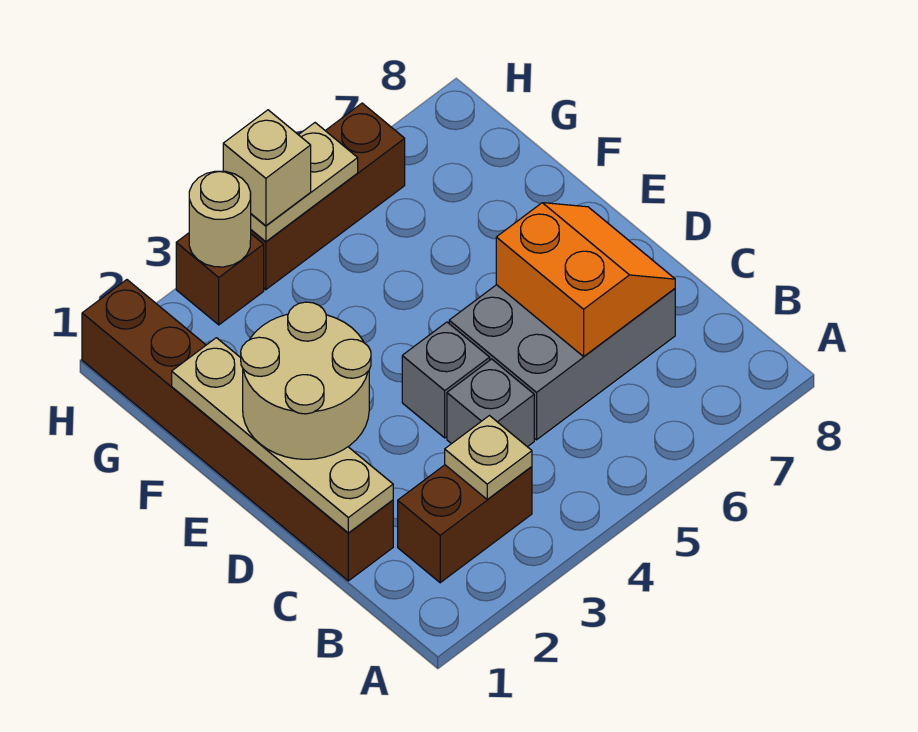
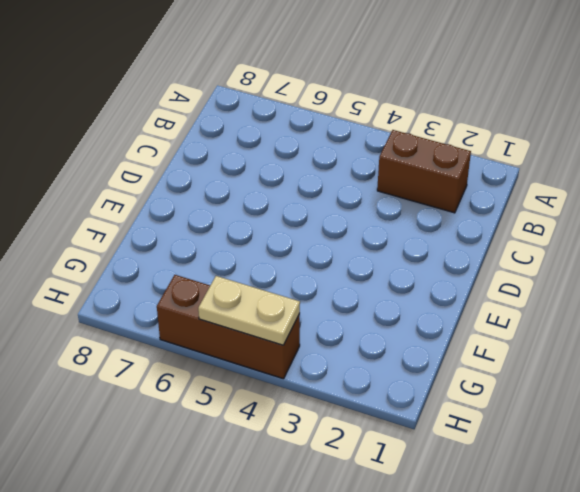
none -> brown brick C1:H1 level 1
none -> grey brick C4 level 1
none -> grey brick C5:D7 level 1

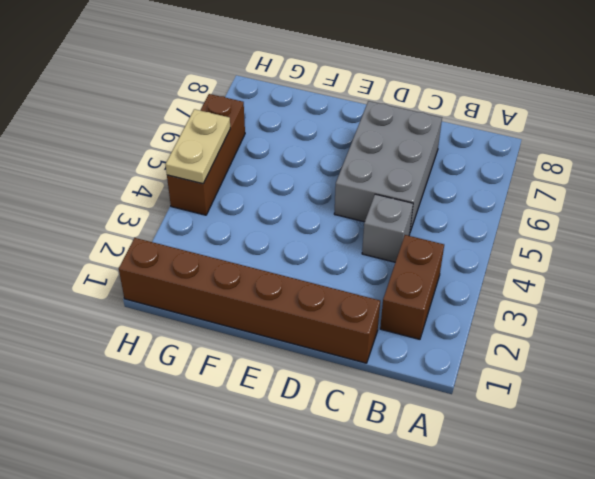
none -> grey brick D4 level 1
none -> brown brick H3 level 1
none -> tan plate B3 level 2

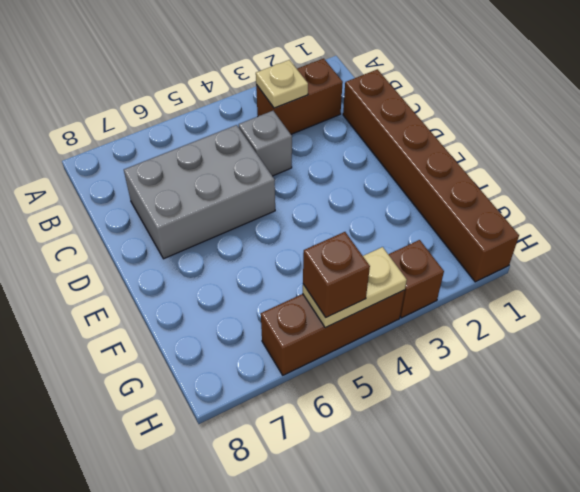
brown brick H5 level 3 -> none
none -> grey brick D4 level 1
none -> tan plate C1:F1 level 2
none -> orange slope C6:D7 level 2 top 6

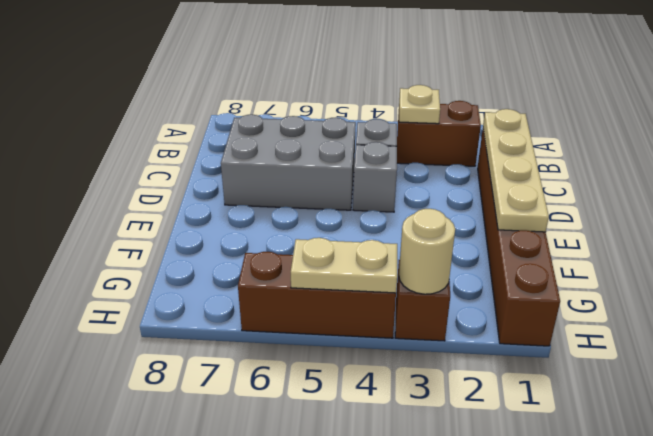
none -> orange slope C6:D7 level 2 top 6
none -> tan round brick D1:E2 level 3
none -> tan brick H4 level 3

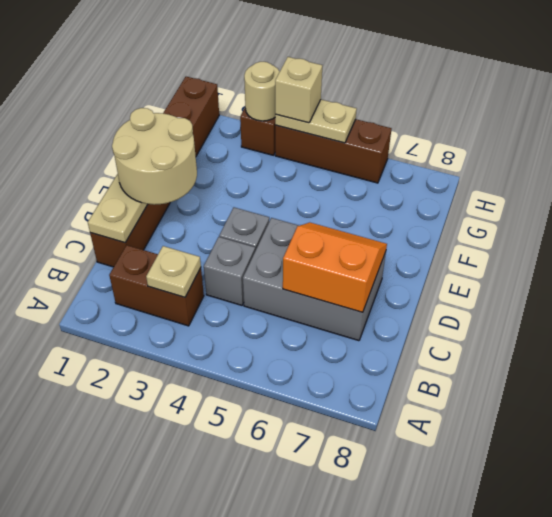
orange slope C6:D7 level 2 top C -> orange slope C6:D7 level 2 top 6

